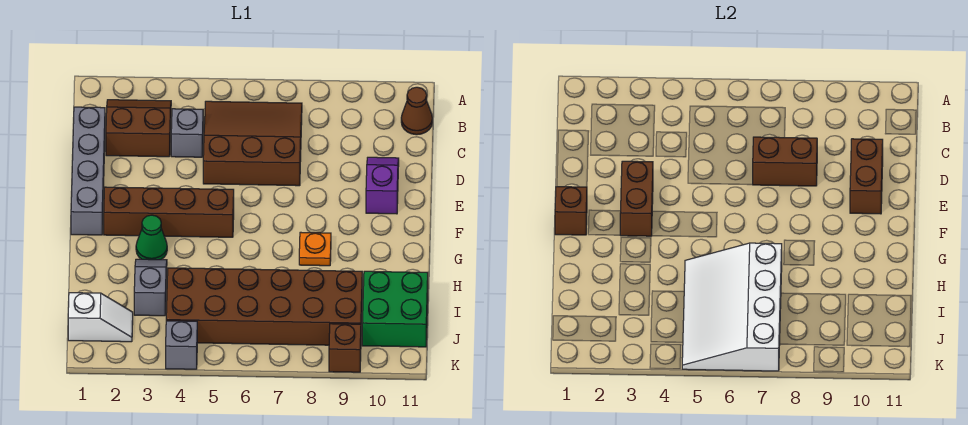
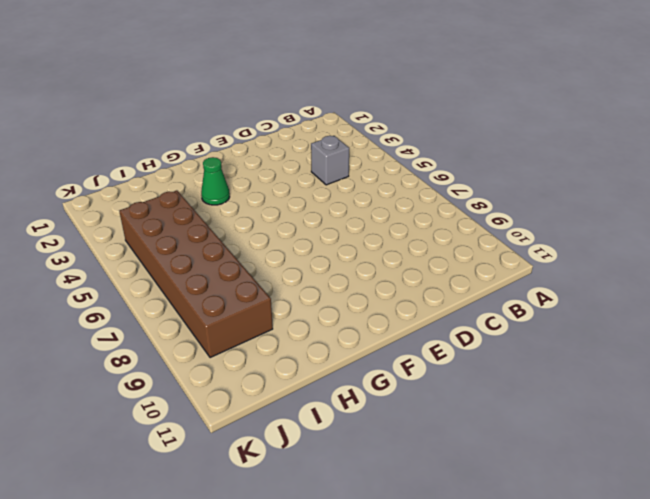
none -> brown slope B2:C3 level 1 top C
none -> brown slope B5:D7 level 1 top D
none -> brown cone B11 level 1

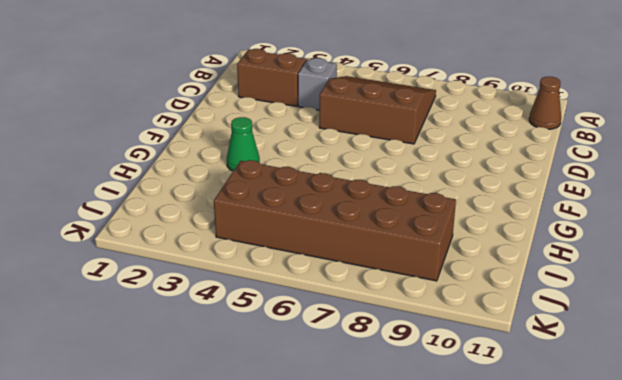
none -> grey brick C1:F1 level 1
none -> purple slope D10:E10 level 1 top E
none -> brown brick F2:F5 level 1

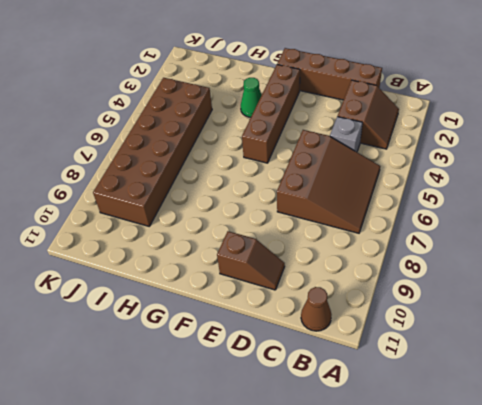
brown brick C1:F1 level 1 -> grey brick C1:F1 level 1
brown slope D10:E10 level 1 top E -> purple slope D10:E10 level 1 top E
none -> orange plate G8 level 1
none -> grey slope H3:I3 level 1 top I
none -> green brick I10:J11 level 1

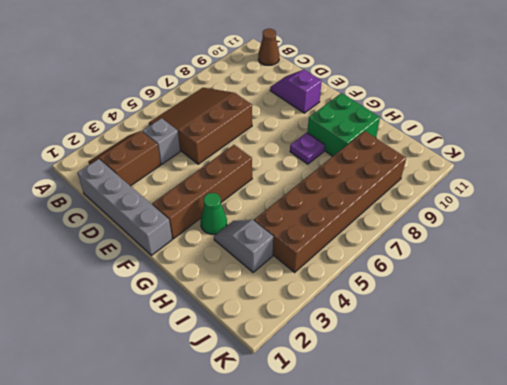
purple plate G8 level 1 -> orange plate G8 level 1
green brick G9:H10 level 1 -> green brick I10:J11 level 1
none -> white slope J1:J2 level 1 top 1
none -> grey brick K4 level 1
none -> brown brick K9 level 1

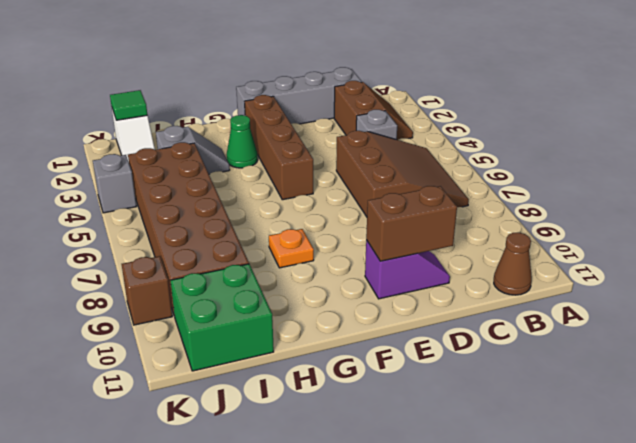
green tile J1 level 2 -> none
none -> brown brick D7:D8 level 2
none -> brown brick E3:F3 level 2
none -> brown brick F1 level 2

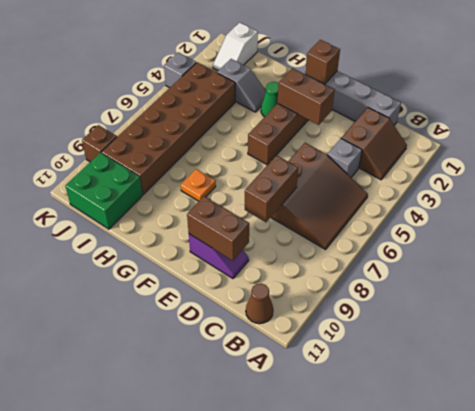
none -> white slope H5:K7 level 2 top 7

